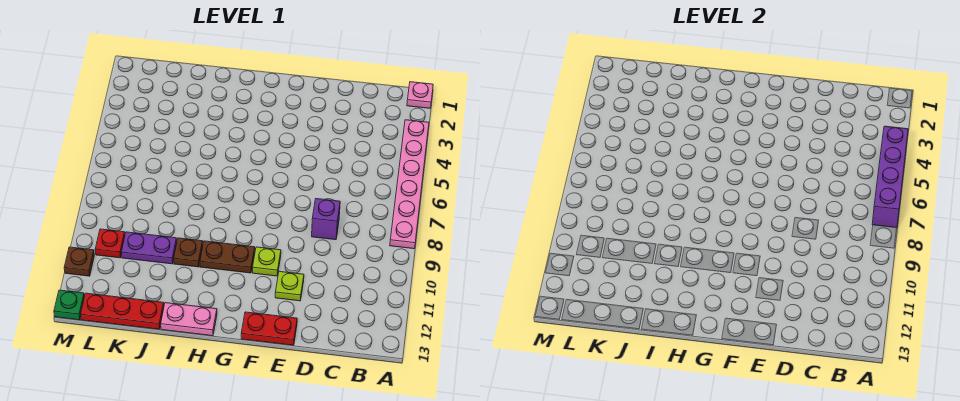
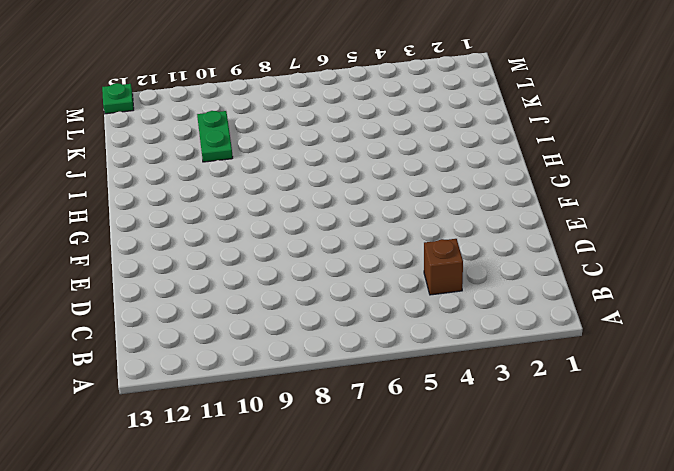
brown brick C4 level 1 -> none
green plate J10:K10 level 1 -> purple plate J10:K10 level 1
none -> pink plate A1 level 1
none -> pink plate A3:A8 level 1
none -> purple brick D8 level 1

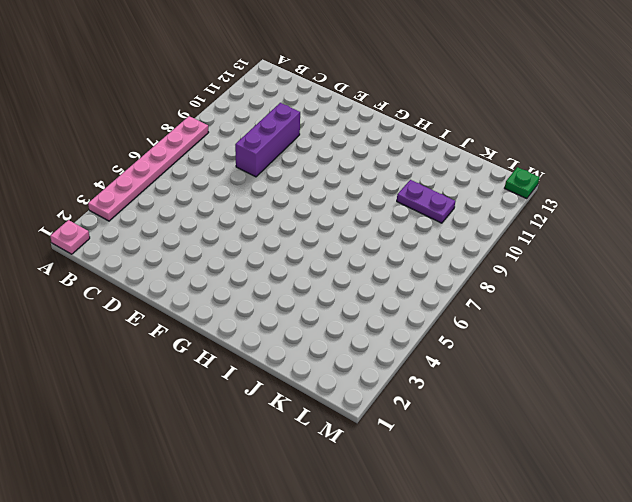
purple brick D8:D10 level 1 -> purple brick D8 level 1
none -> lime plate E11 level 1
none -> red plate E13:F13 level 1
none -> lime plate F10 level 1

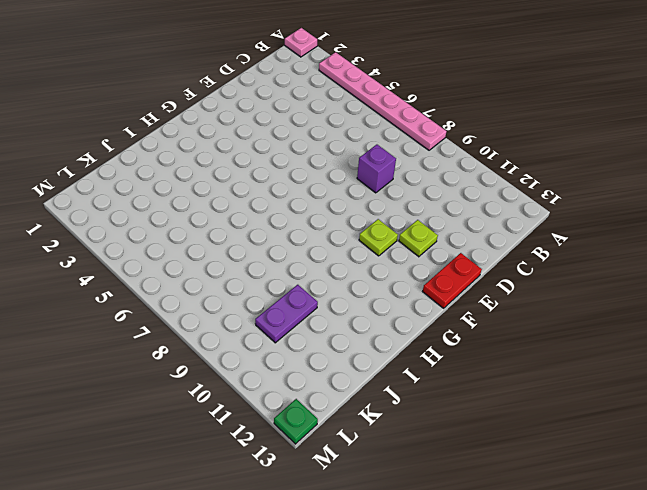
none -> brown plate G10:H10 level 1
none -> pink plate H13:I13 level 1
none -> brown plate I10 level 1

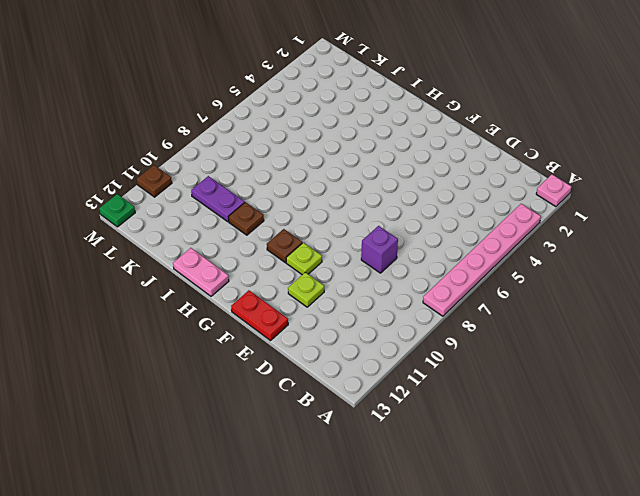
brown plate G10 level 1 -> brown plate G10:H10 level 1
none -> red plate J13:L13 level 1
none -> red plate L10 level 1
none -> purple brick A4:A7 level 2

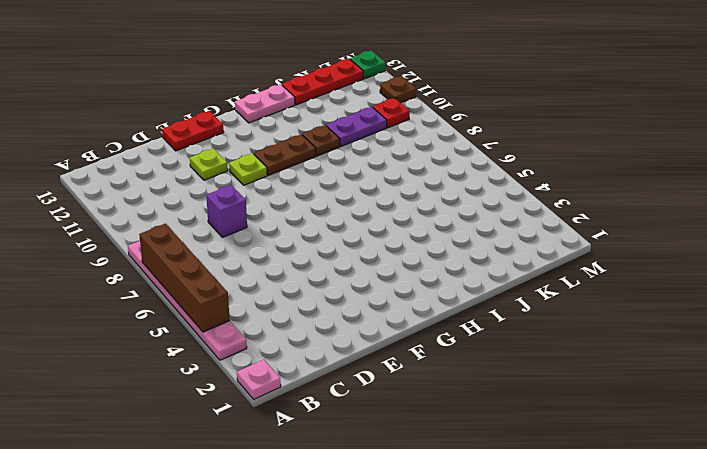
brown brick A4:A7 level 2 -> purple brick A4:A7 level 2

